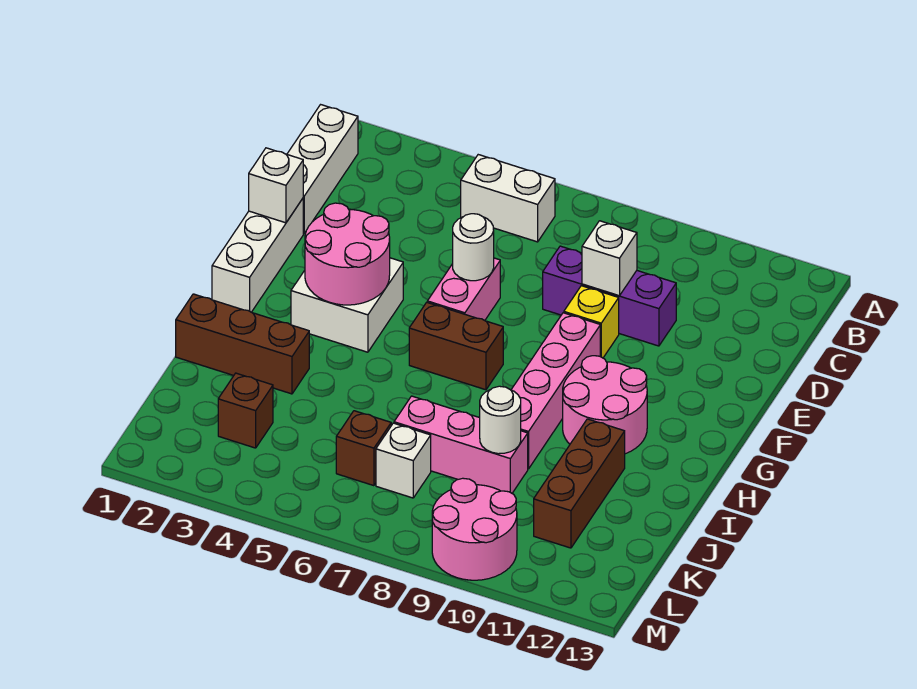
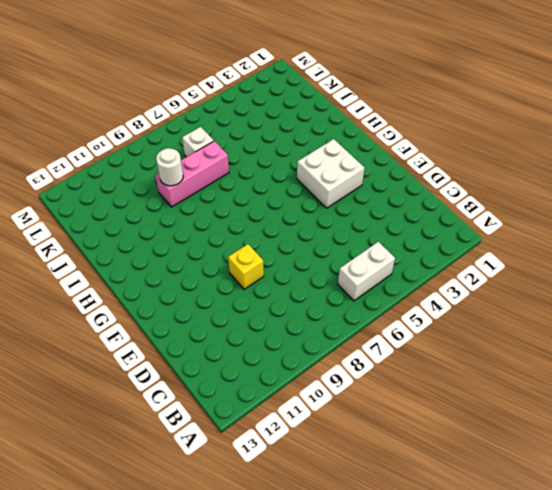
none -> white brick B1:D1 level 1
none -> purple brick D8:D10 level 1
none -> white brick E1:G1 level 1

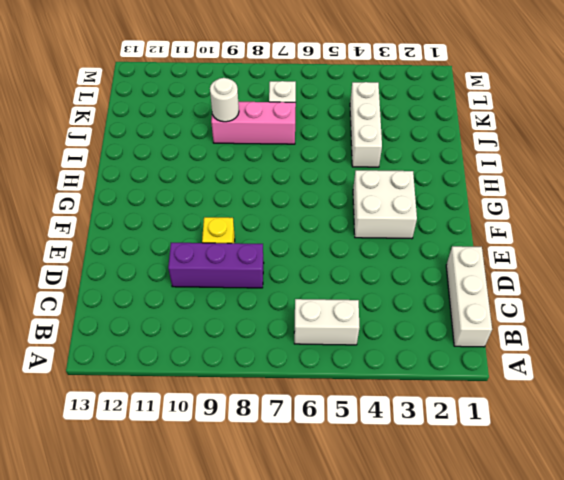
white brick I4:K4 level 1 -> white brick E1:G1 level 1
none -> pink brick E6:F6 level 1
none -> pink brick F9:I9 level 1
none -> brown brick G6:G7 level 1

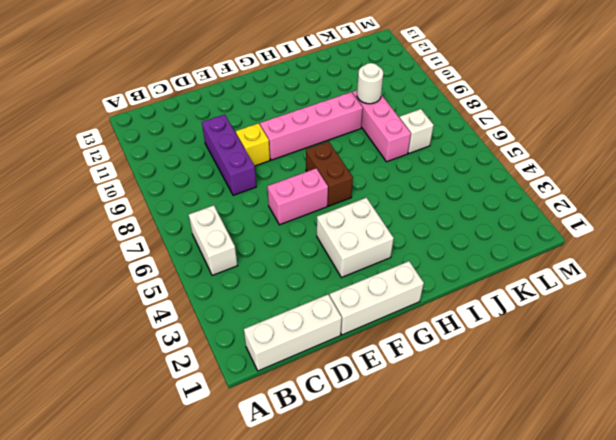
none -> pink round brick G10:H11 level 1
none -> brown brick I1:I3 level 1
none -> brown brick I11:K11 level 1

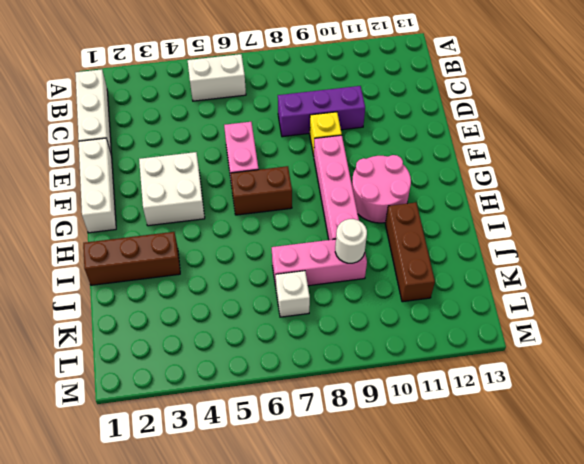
none -> brown brick K3 level 1
none -> brown brick K6 level 1
none -> pink round brick L9:M10 level 1

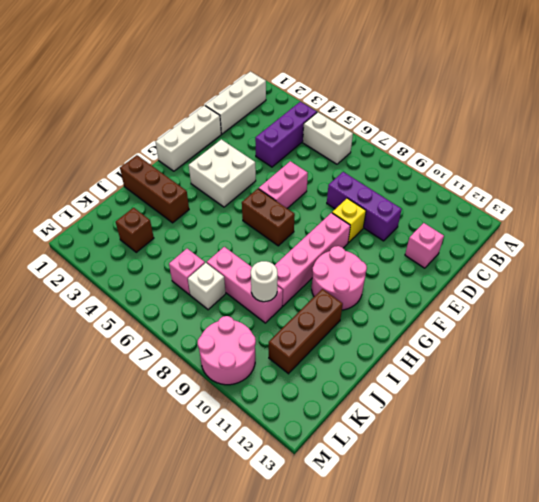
purple brick B4:D4 level 1 -> none
pink brick D12 level 1 -> none
pink brick K6 level 1 -> brown brick K6 level 1
none -> white brick D9 level 2
none -> white brick E1 level 2
none -> white round brick E6 level 2

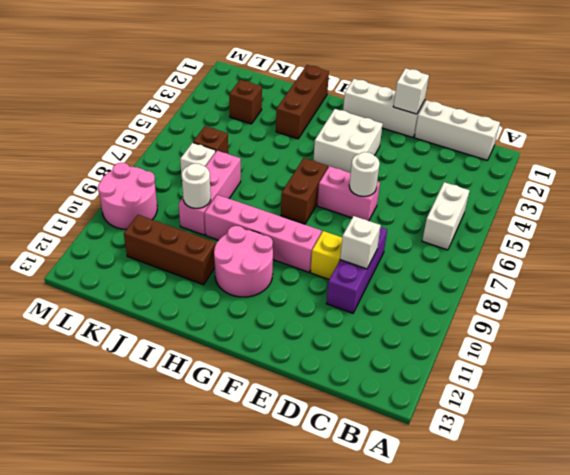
none -> pink round brick F3:G4 level 2

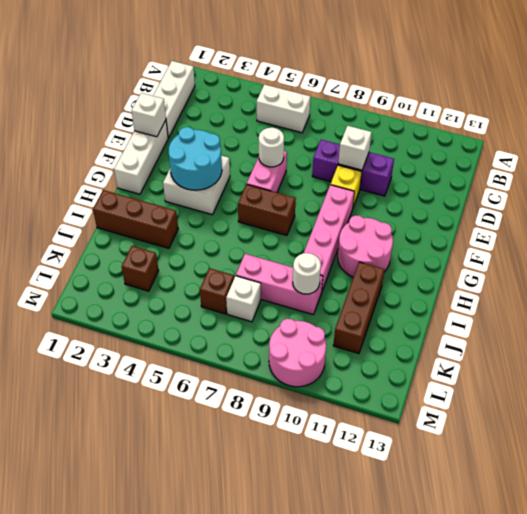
cyan round brick F3:G4 level 2 -> pink round brick F3:G4 level 2

